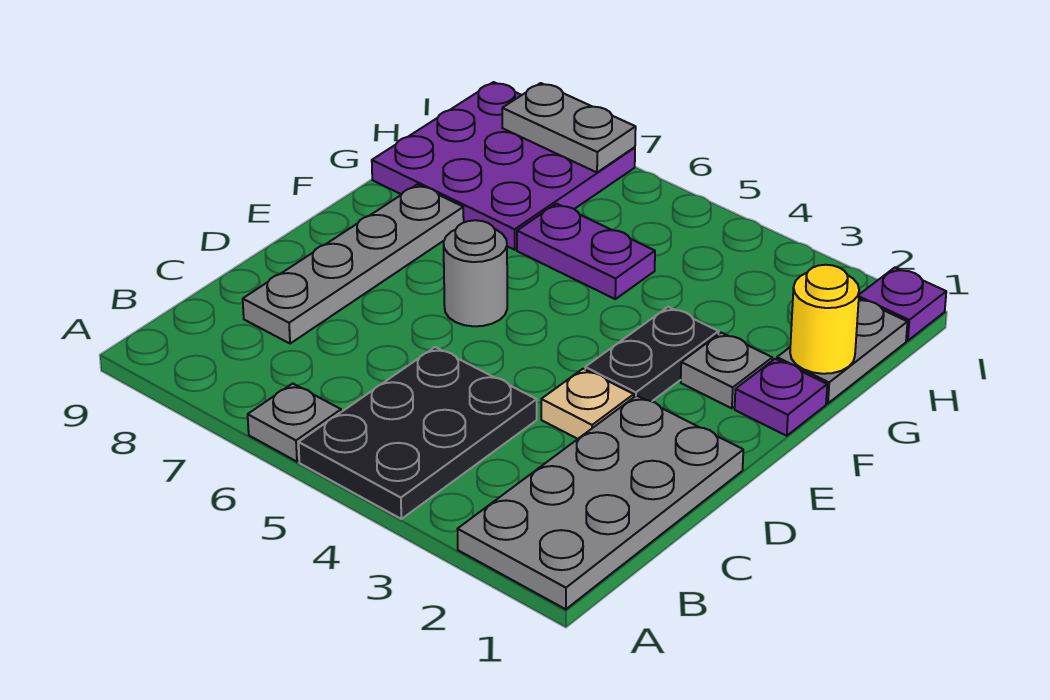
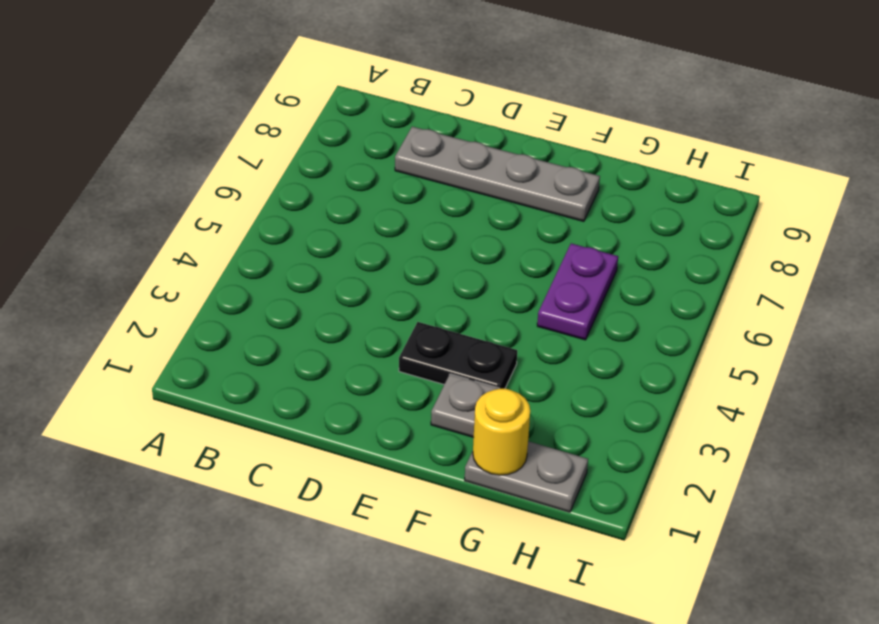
none -> grey plate A1:D2 level 1
none -> black plate A4:C5 level 1
none -> grey plate A6 level 1

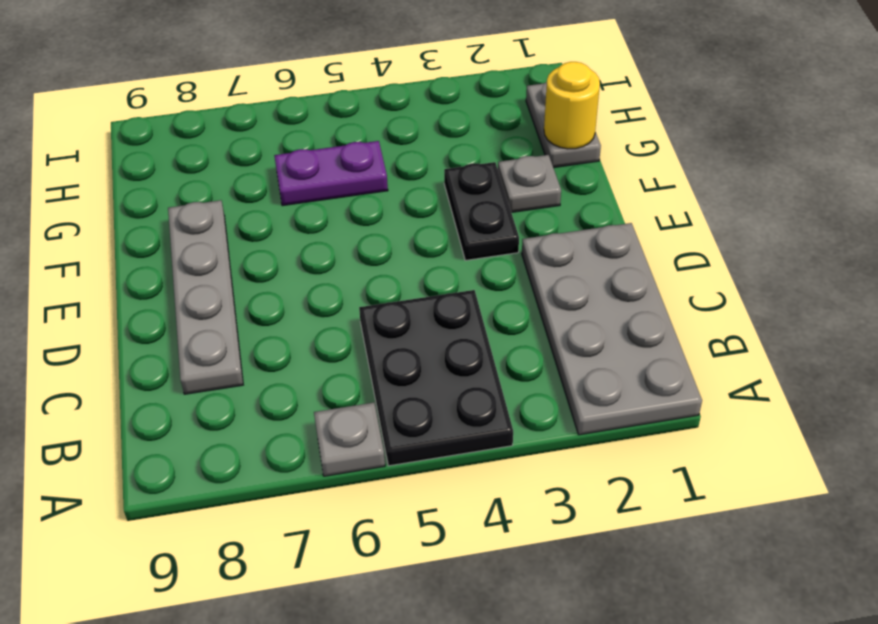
none -> tan plate D3 level 1
none -> grey round brick E6 level 1
none -> purple plate F1 level 1

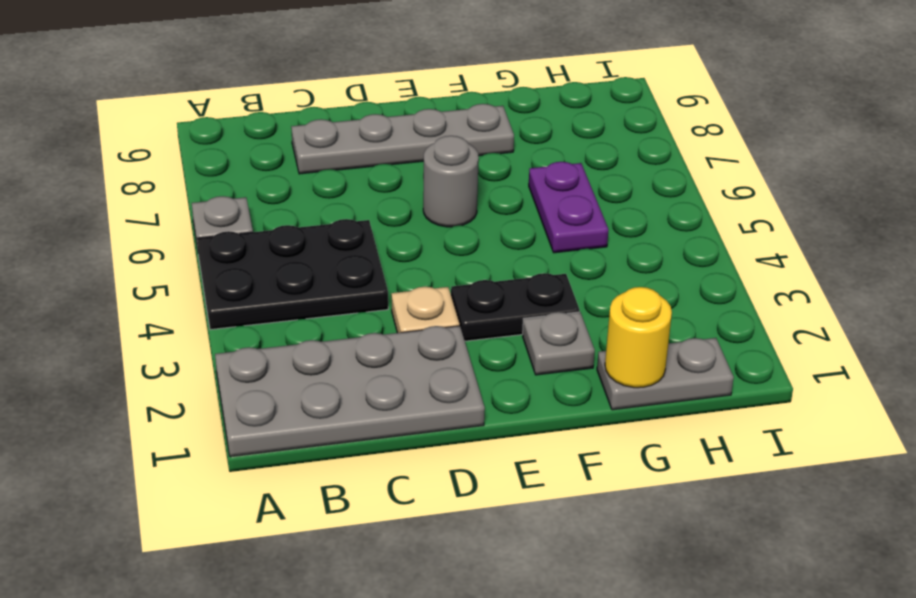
none -> purple plate F1 level 1
none -> purple plate G7:I9 level 1
none -> purple plate I1 level 1

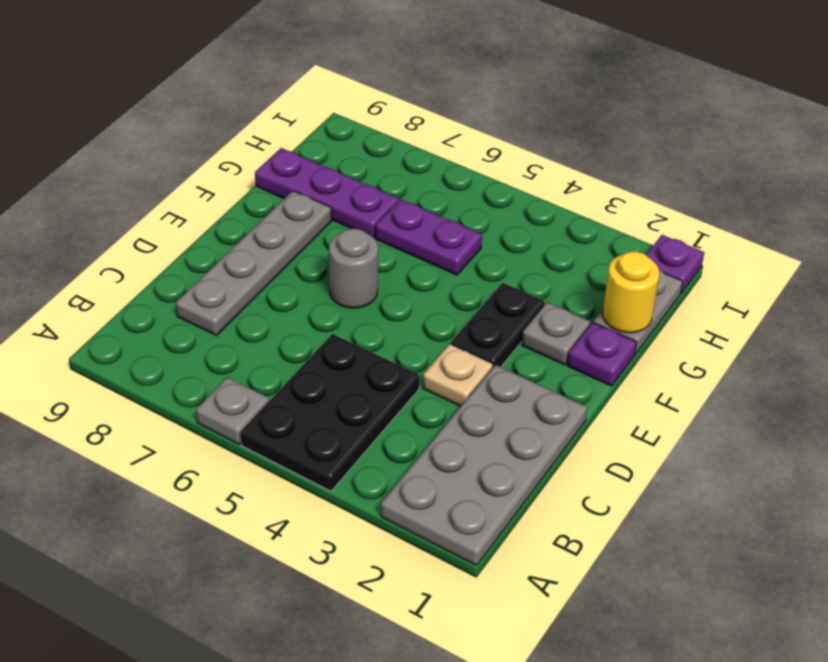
purple plate G7:G9 level 1 -> purple plate G7:I9 level 1
none -> grey plate I7:I8 level 2

